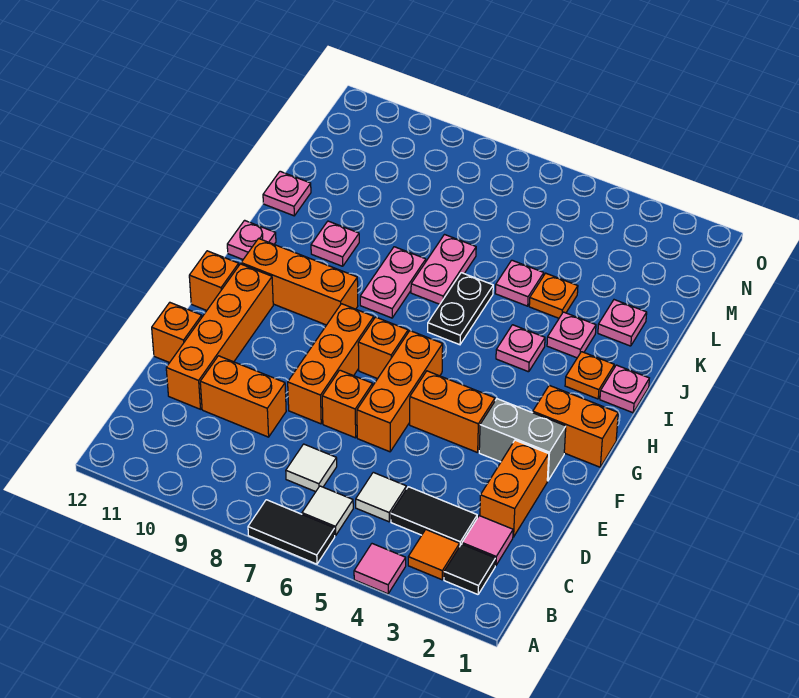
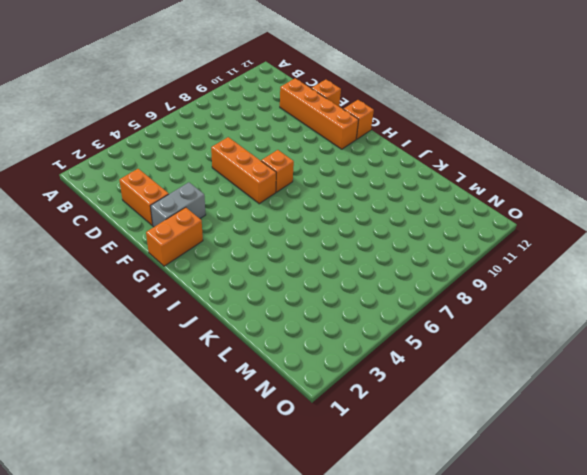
none -> pink tile A4 level 1
none -> black tile A6:A7 level 1
none -> black tile B2 level 1
none -> orange tile B3 level 1

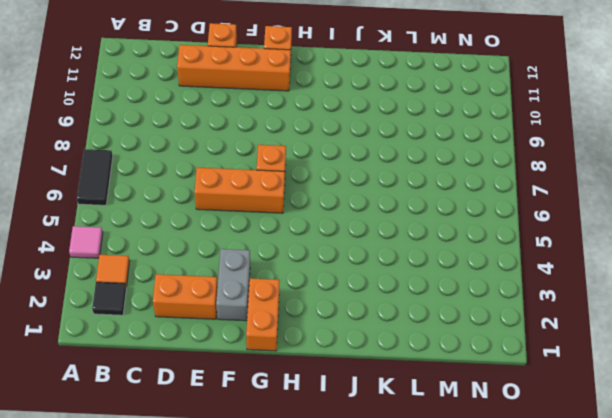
none -> white tile B6 level 1
none -> pink tile C2 level 1
none -> black tile C3:C4 level 1
none -> white tile C5 level 1

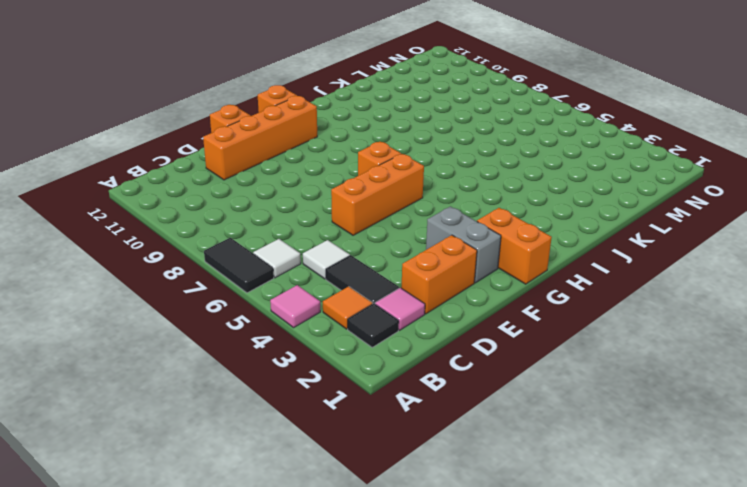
none -> white tile C7 level 1
none -> orange brick D9:D10 level 1
none -> orange brick E7 level 1
none -> orange brick E8:G8 level 1

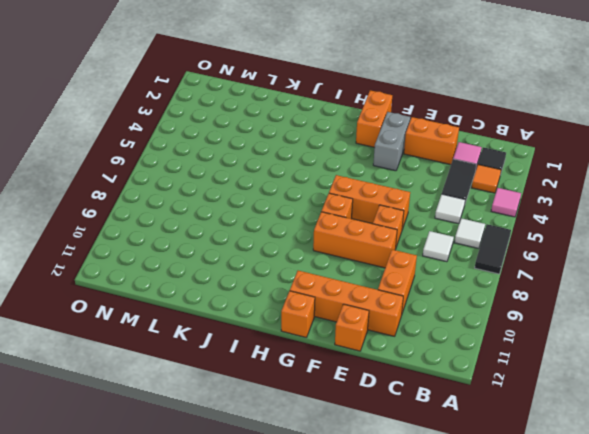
none -> orange brick F4:F5 level 1
none -> orange brick H9:H11 level 1
none -> pink plate I1 level 1
none -> orange plate I2 level 1

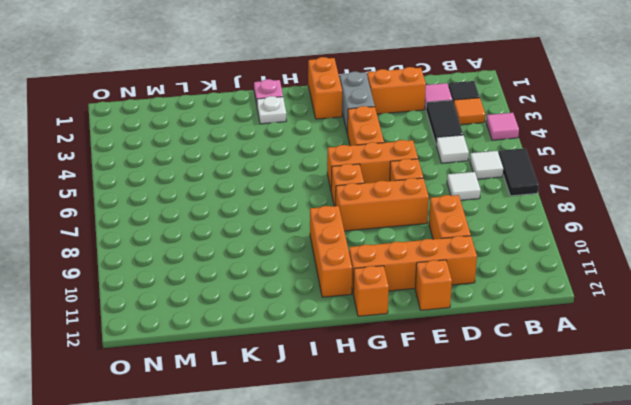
white plate I2 level 1 -> orange plate I2 level 1
none -> pink plate I4 level 1
none -> black plate I6:J6 level 1
none -> pink plate I8:J8 level 1
none -> pink plate I12 level 1

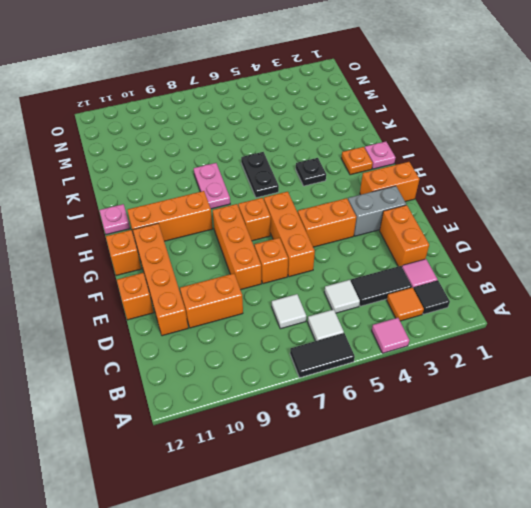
black plate I4 level 1 -> pink plate I4 level 1
none -> pink plate J3 level 1
none -> pink plate J7:K7 level 1
none -> pink plate J10 level 1
none -> pink plate K2 level 1

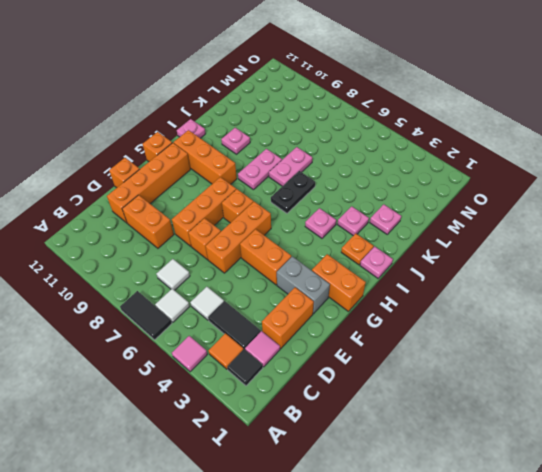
none -> orange plate K4 level 1
none -> pink plate K5 level 1
none -> pink plate K12 level 1

